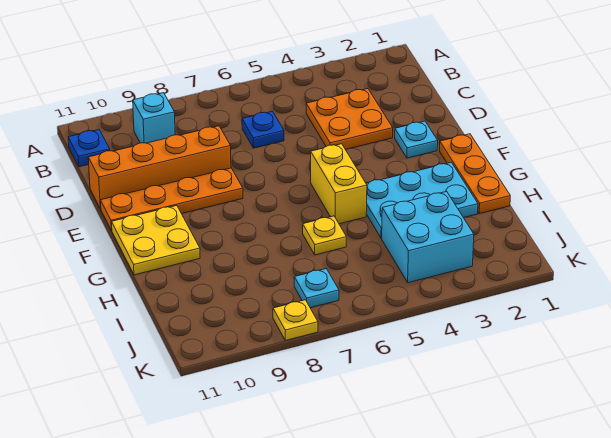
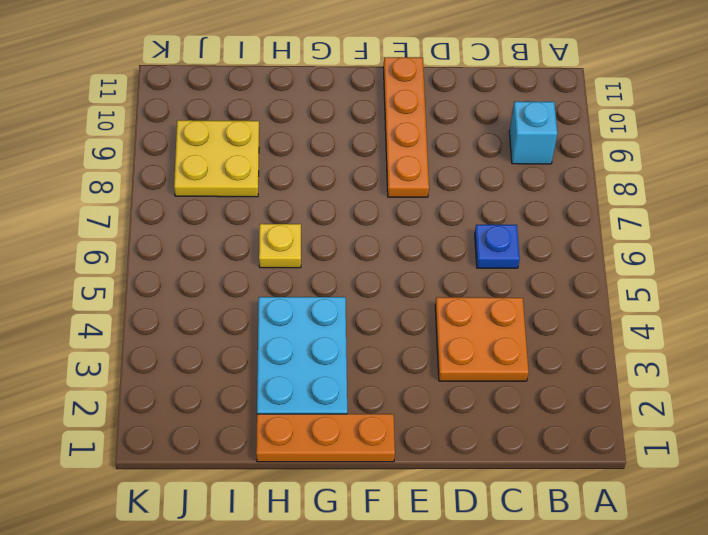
yellow plate I8:J9 level 1 -> yellow plate F10:G11 level 1
none -> blue plate B11 level 1
none -> orange brick D8:D11 level 1
none -> cyan plate E2 level 1

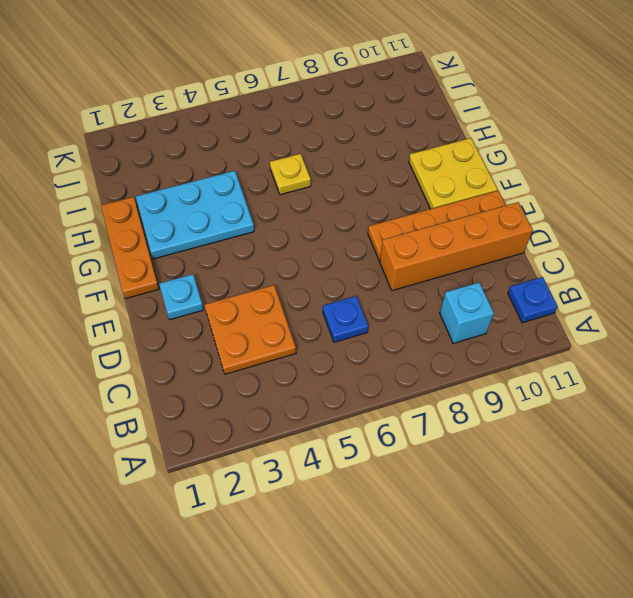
none -> yellow brick F5:G5 level 1
none -> cyan brick I3:J4 level 1
none -> cyan plate J7 level 1

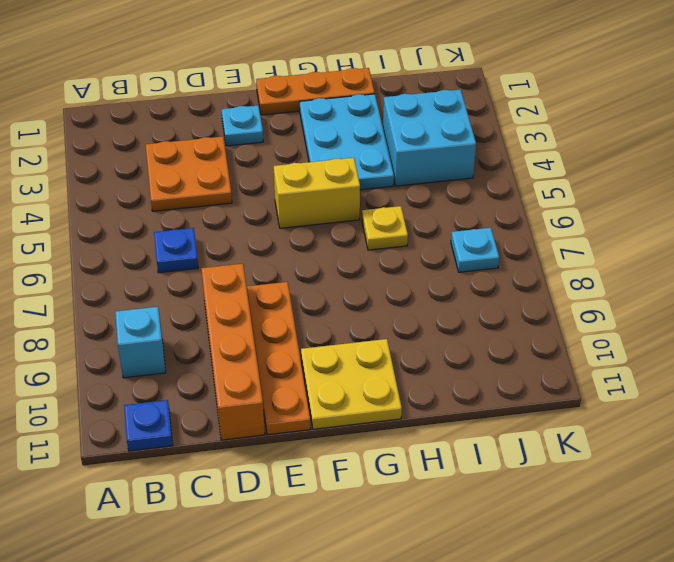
none -> yellow plate K8 level 1

